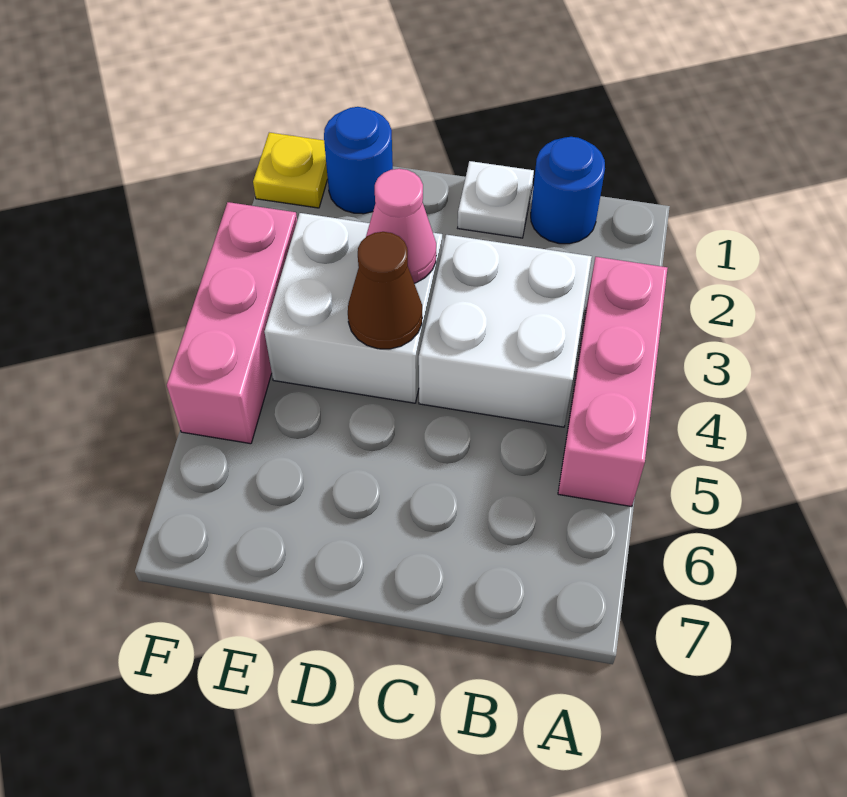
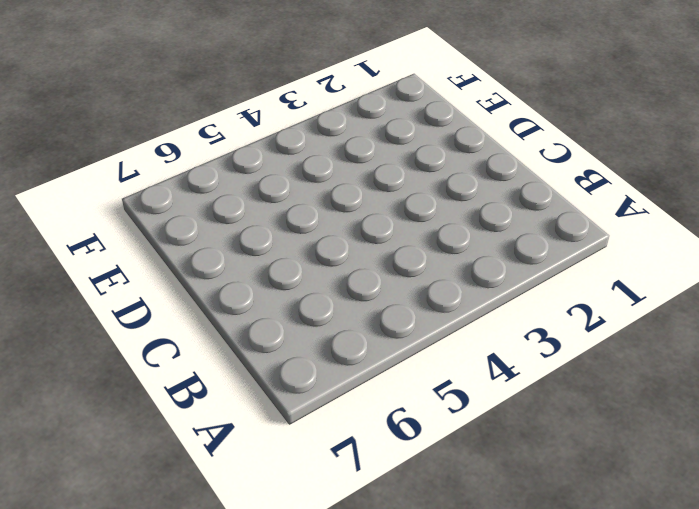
none -> pink brick A3:A5 level 1
none -> blue round brick B1 level 1

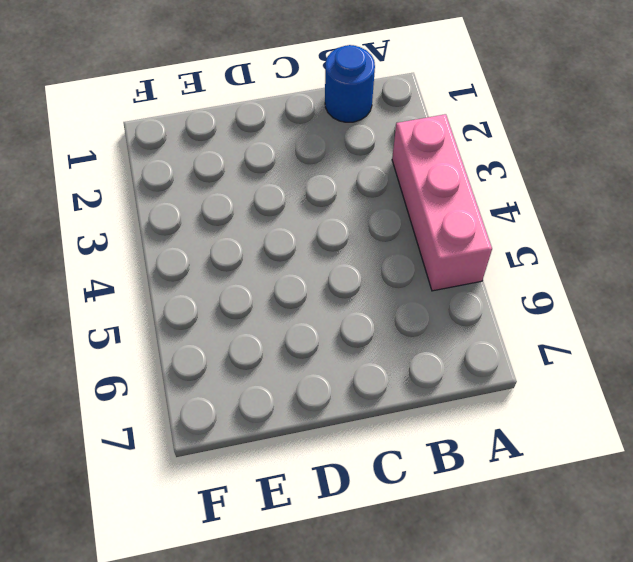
none -> white brick B3:C4 level 1
none -> white plate C1 level 1

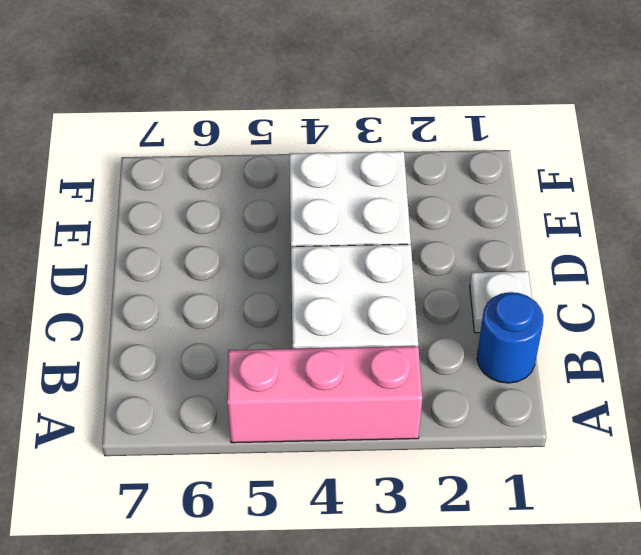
none -> blue round brick E1 level 1
none -> yellow plate F1 level 1

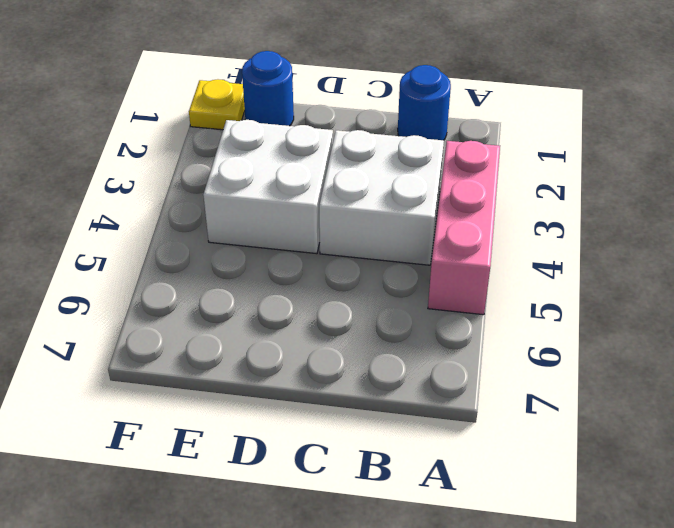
none -> white plate C1 level 1
none -> pink brick F3:F5 level 1

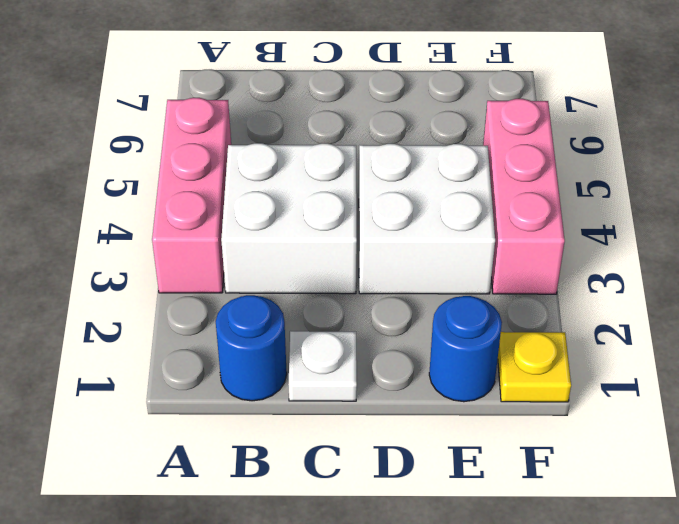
none -> pink cone D3 level 2
none -> brown cone D4 level 2

